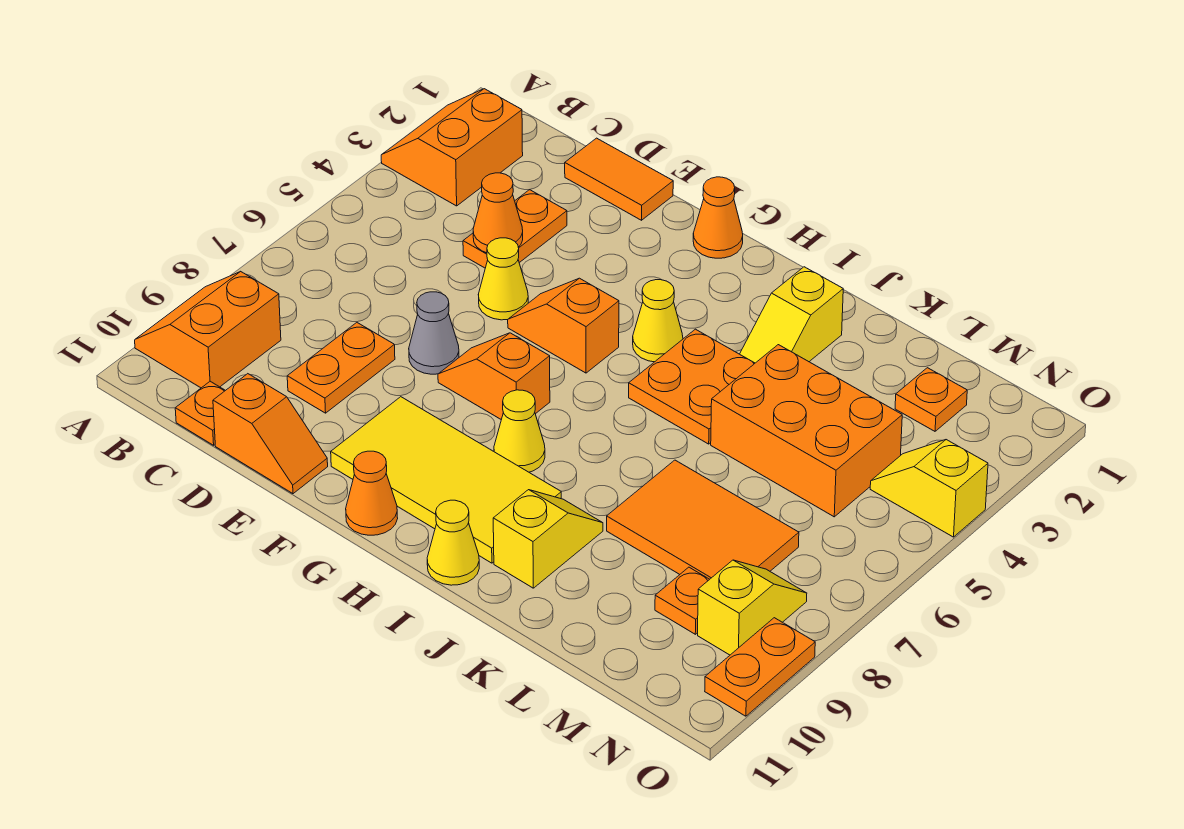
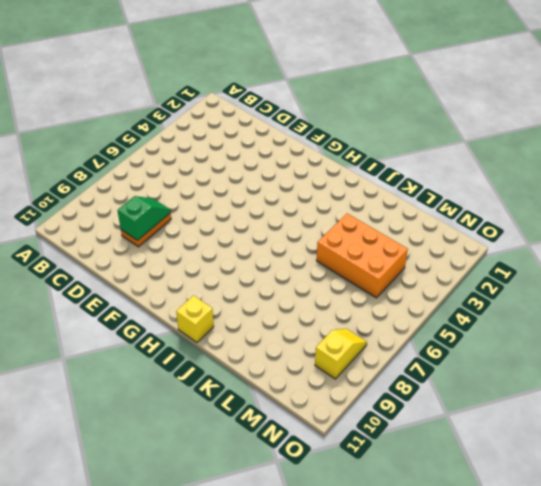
green slope D8:D9 level 2 top 9 -> none
yellow brick I11 level 1 -> yellow cone I11 level 1
none -> orange slope A2:B3 level 1 top B
none -> orange slope A9:B10 level 1 top B
none -> orange plate C11 level 1

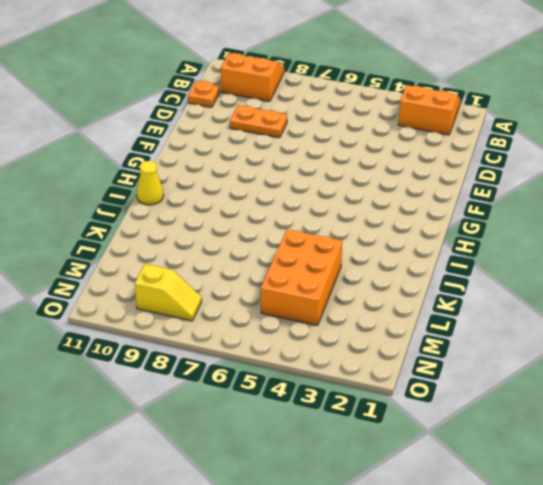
none -> orange tile D1:E1 level 1
none -> orange plate D3:D4 level 1
none -> orange slope D11:E11 level 1 top D

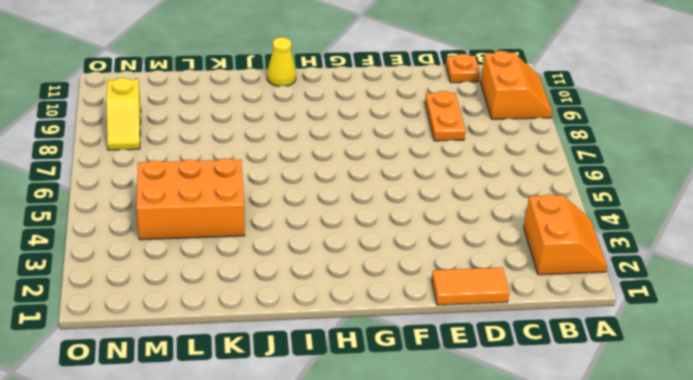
none -> orange plate D3:D4 level 1
none -> orange slope D11:E11 level 1 top D
none -> yellow cone E5 level 1

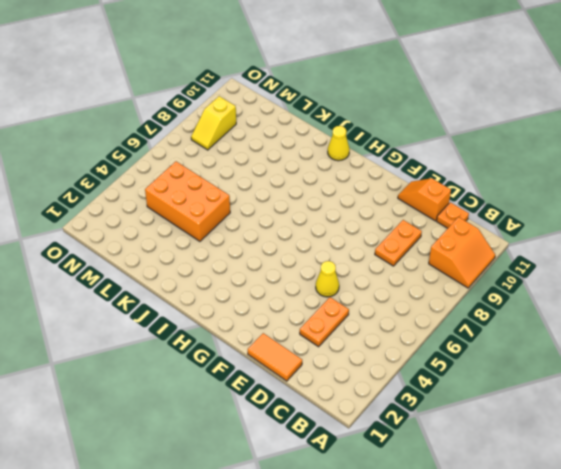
none -> orange slope A2:B3 level 1 top B
none -> grey cone E7 level 1
none -> orange slope F5:G5 level 1 top G

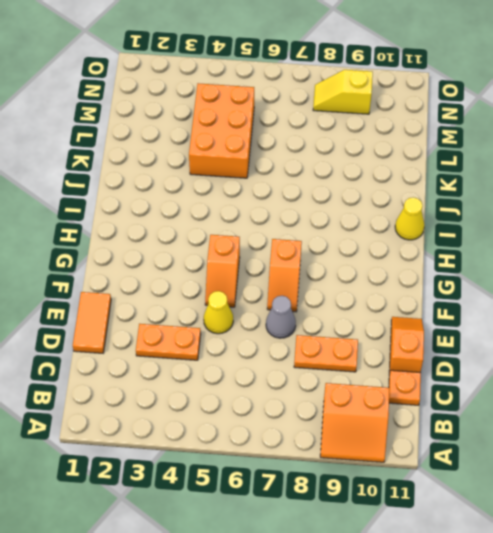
none -> orange slope A2:B3 level 1 top B
none -> yellow tile F9:I10 level 1
none -> orange cone G1 level 1

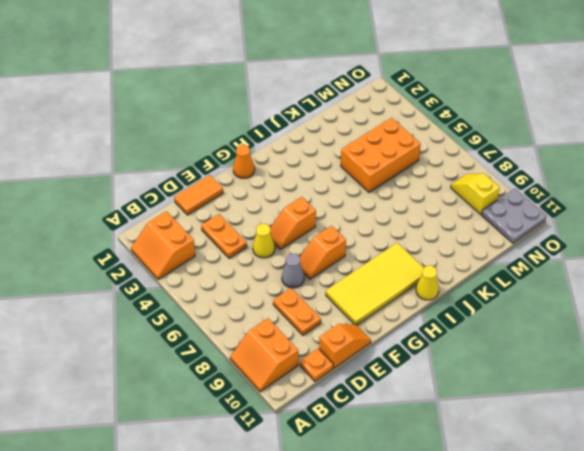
grey plate N10:O11 level 1 -> orange plate O9:O10 level 1
none -> orange cone G11 level 1
none -> yellow cone H4 level 1
none -> yellow cone H8 level 1

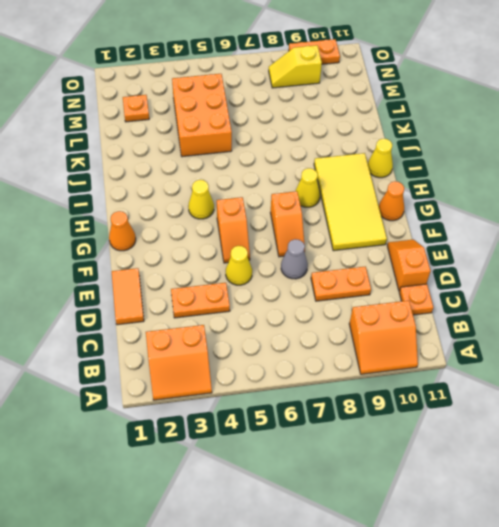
none -> orange plate I4:J5 level 1
none -> yellow slope J2:J3 level 1 top 2
none -> yellow slope J9:J10 level 1 top 10

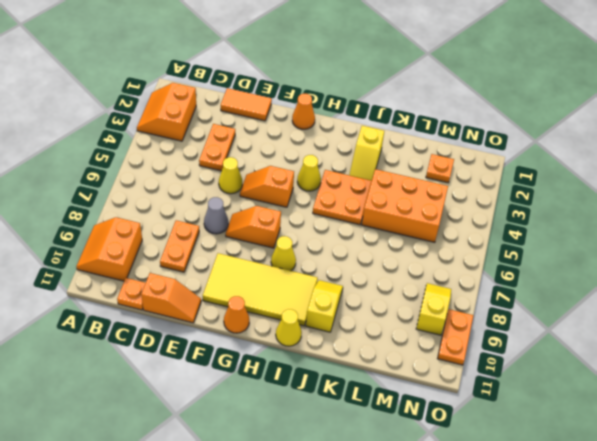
none -> orange tile K7:M8 level 1
none -> orange plate M9 level 1
none -> yellow slope N4:O4 level 1 top O

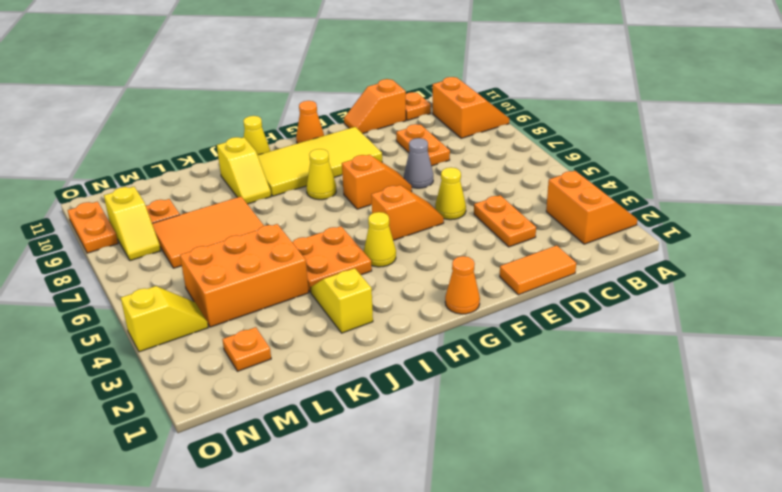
none -> orange cone D4 level 2

